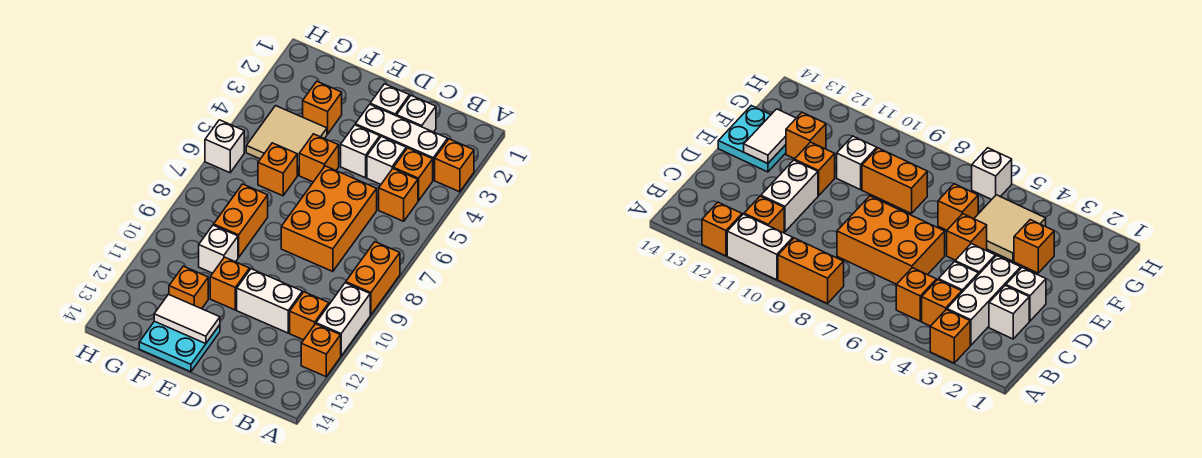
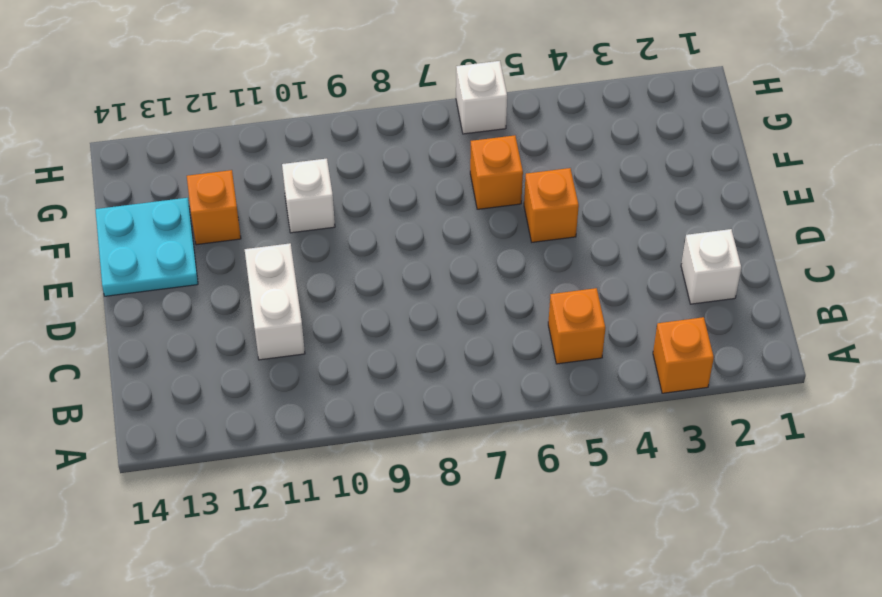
none -> orange brick A8:A9 level 1
none -> white brick A10:A11 level 1
none -> orange brick A12 level 1

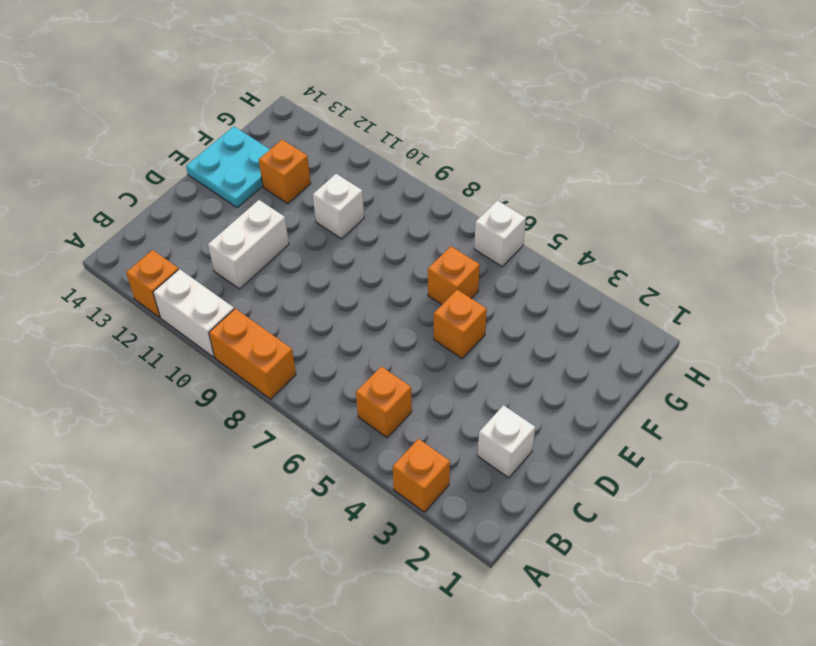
none -> white brick B3:D3 level 1
none -> orange brick B4 level 1
none -> orange brick B11 level 1

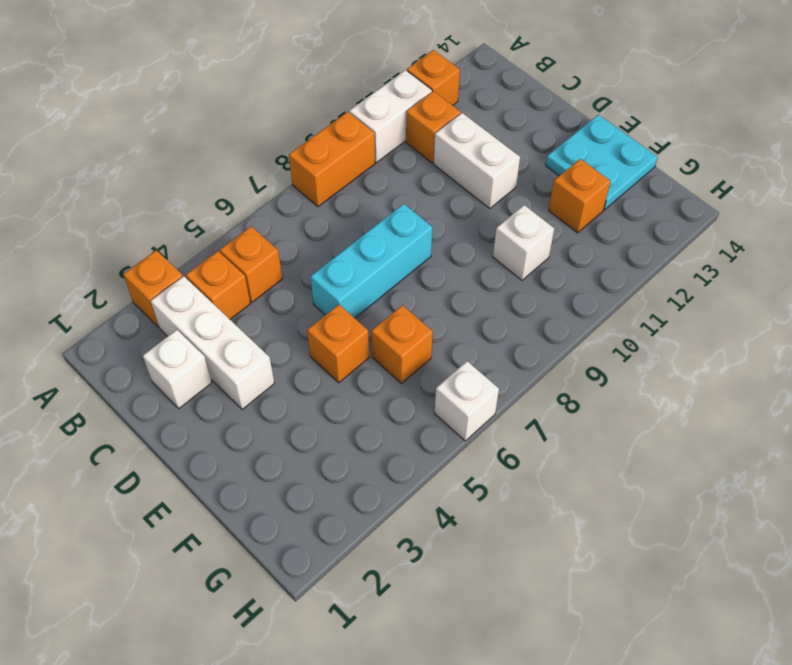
cyan brick D6:D8 level 1 -> orange brick C6:D8 level 1
none -> white brick C4 level 1
none -> white brick D2 level 1
none -> white brick D4 level 1

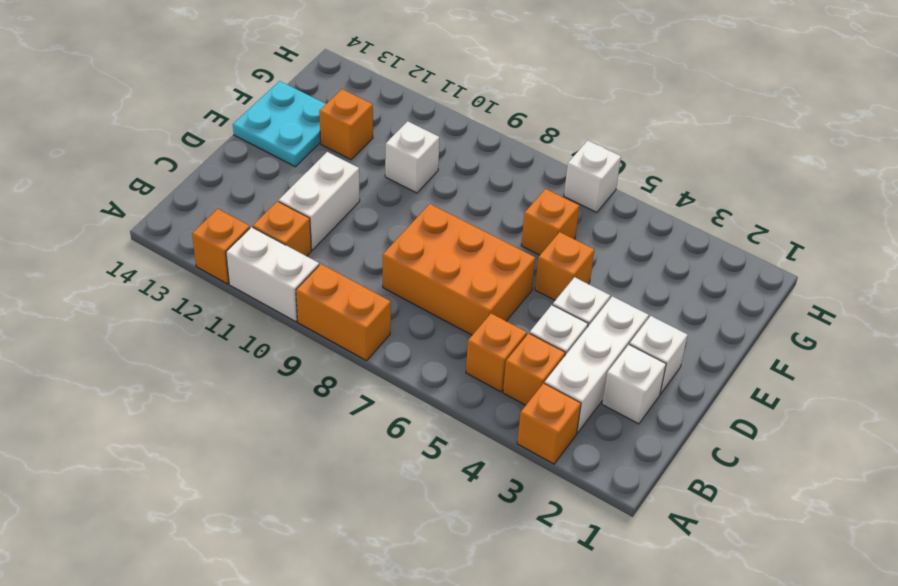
none -> orange brick E11 level 1
none -> orange brick F3 level 1
none -> tan tile F4:G5 level 1

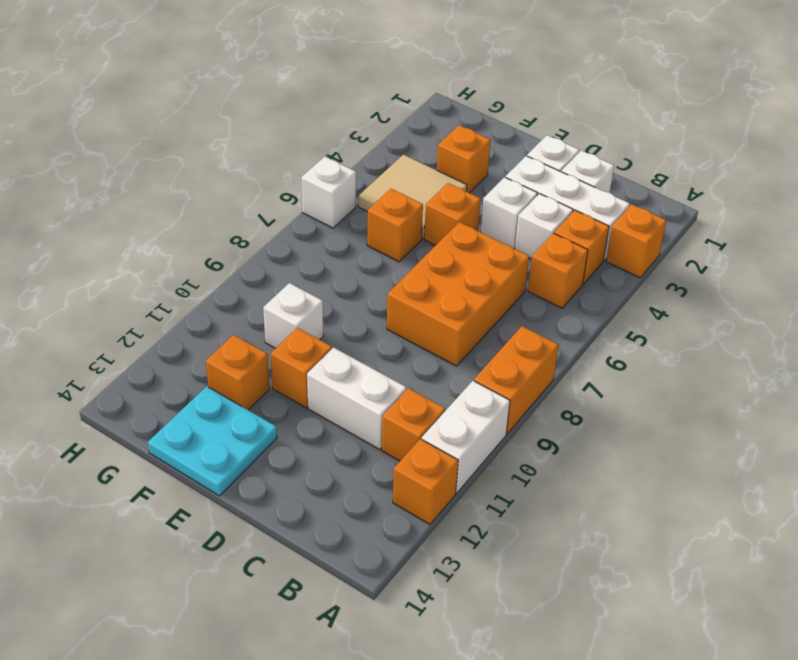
none -> orange brick F8:F9 level 1
none -> white tile E13:F13 level 2

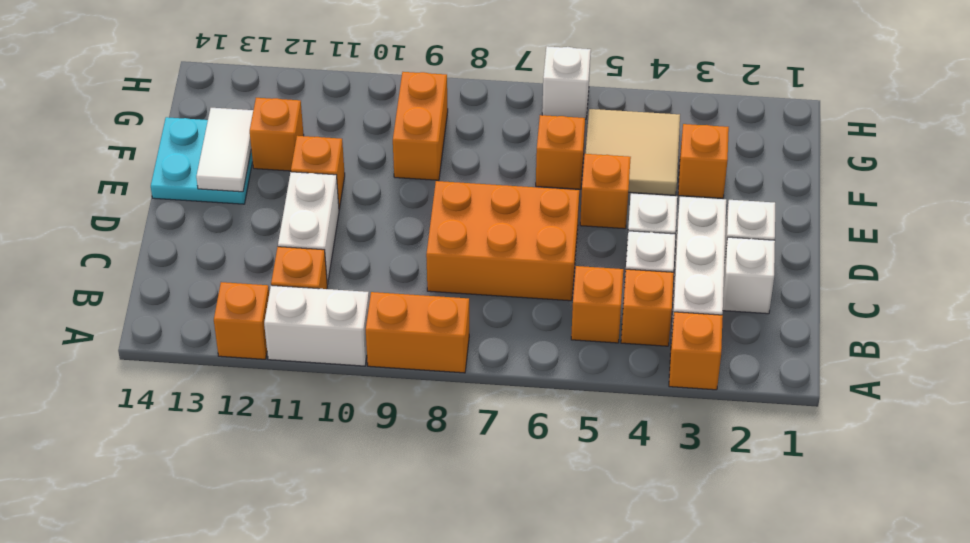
orange brick F9:G9 level 1 -> orange brick F8:F9 level 1
none -> white brick F10 level 1

